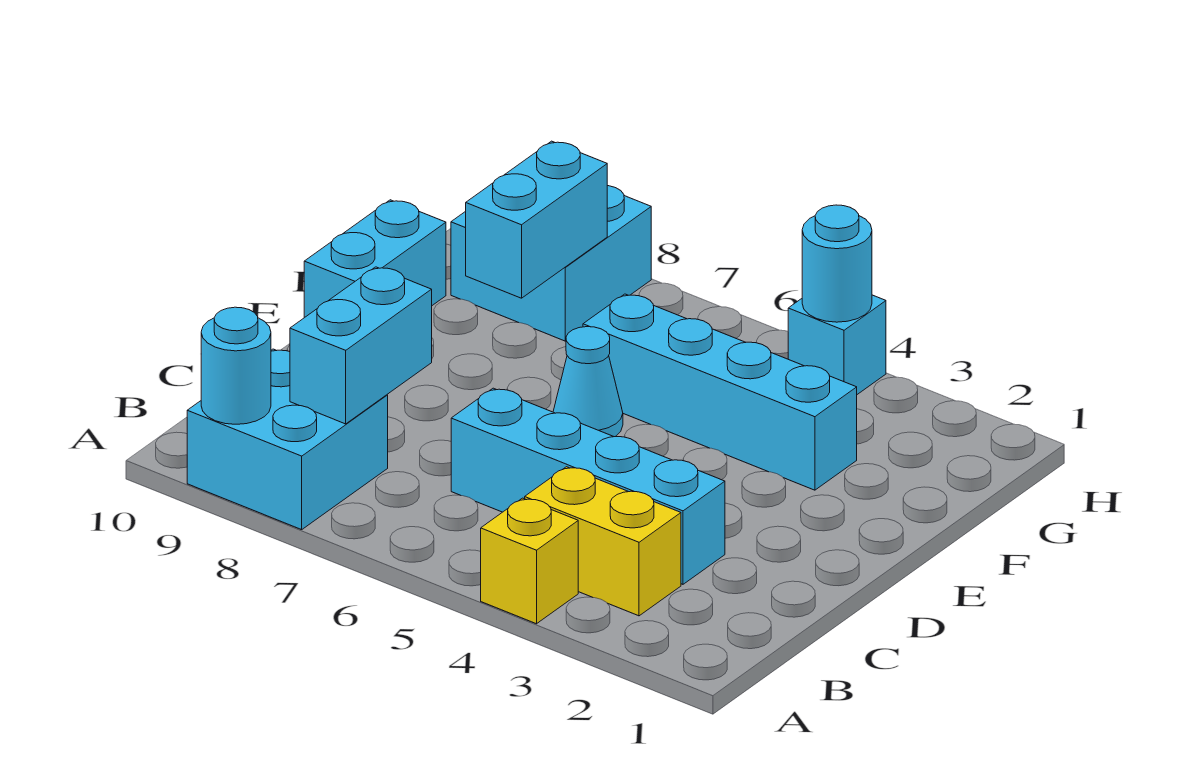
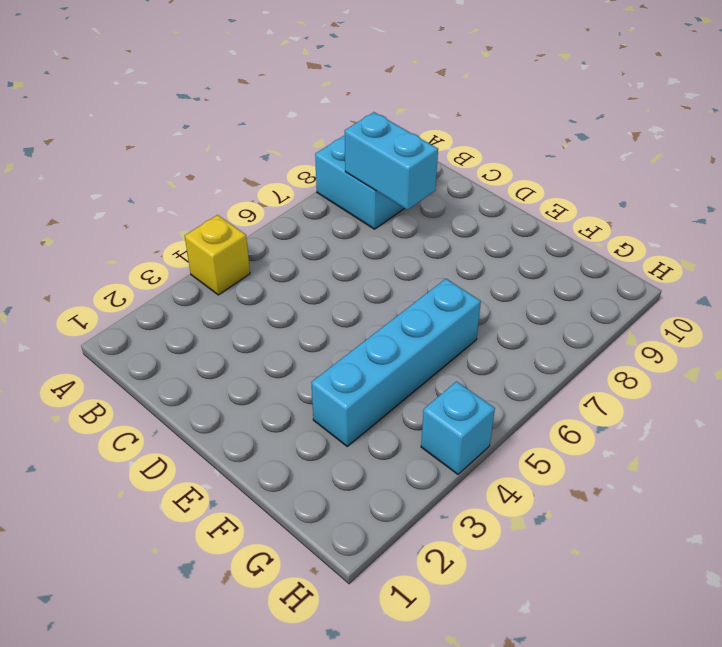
none -> yellow brick B3:B4 level 1
none -> cyan brick C3:C6 level 1
none -> cyan cone E6 level 1

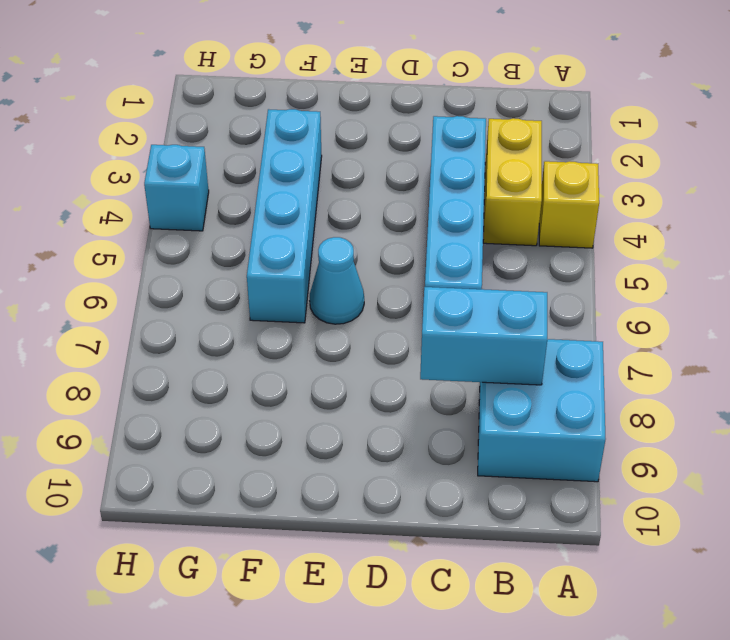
none -> cyan brick E10:F10 level 1
none -> cyan brick G8:H9 level 1
none -> cyan round brick A9 level 2

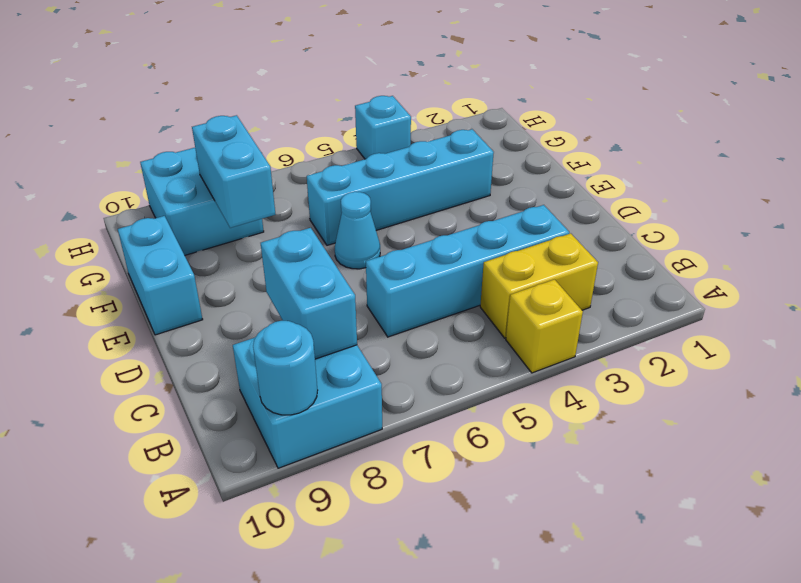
none -> cyan round brick H4 level 2

